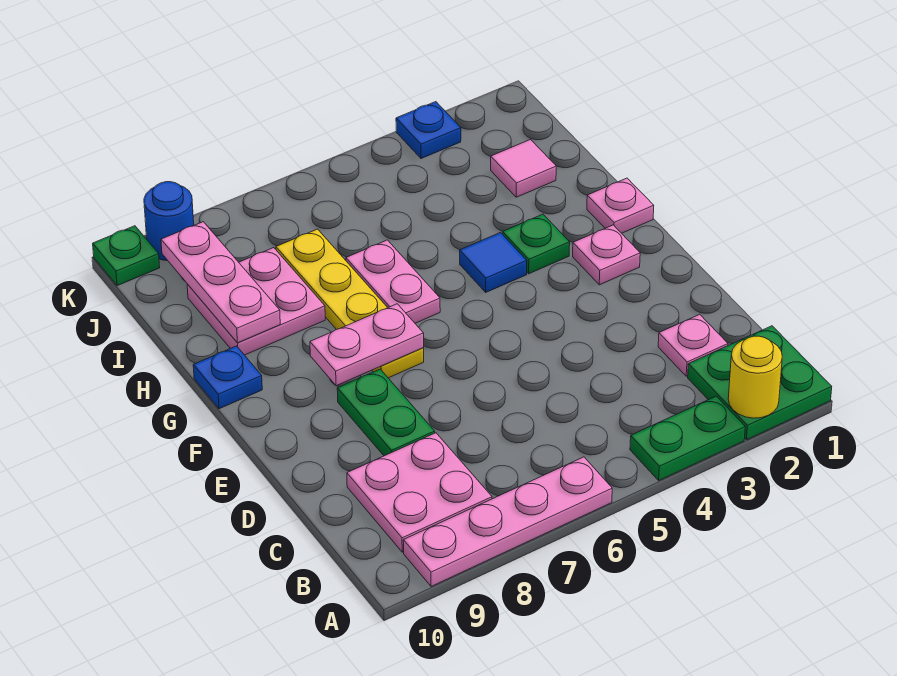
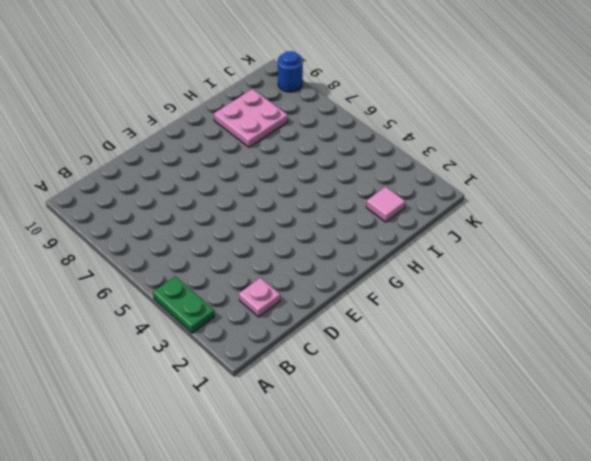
none -> green plate A1:B2 level 1
none -> pink plate A6:A9 level 1
none -> pink plate B8:C9 level 1

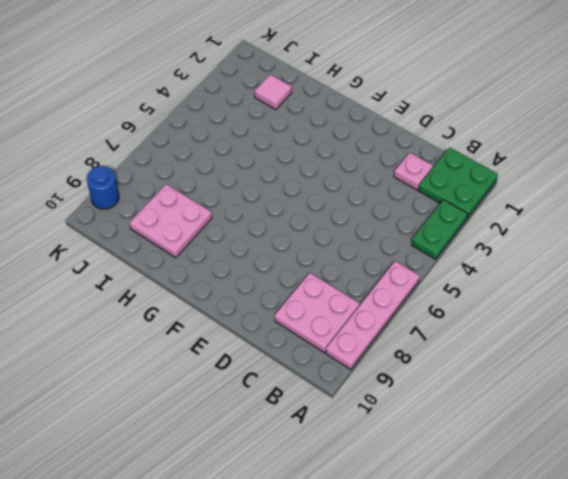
none -> green plate D8:E8 level 1
none -> pink plate F2 level 1
none -> yellow plate F7:I7 level 1

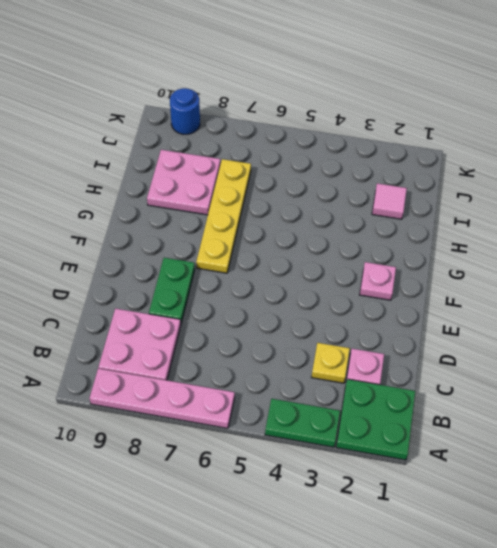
yellow plate C3 level 1 -> none
none -> pink plate G1 level 1
none -> green plate G3 level 1
none -> blue tile G4 level 1

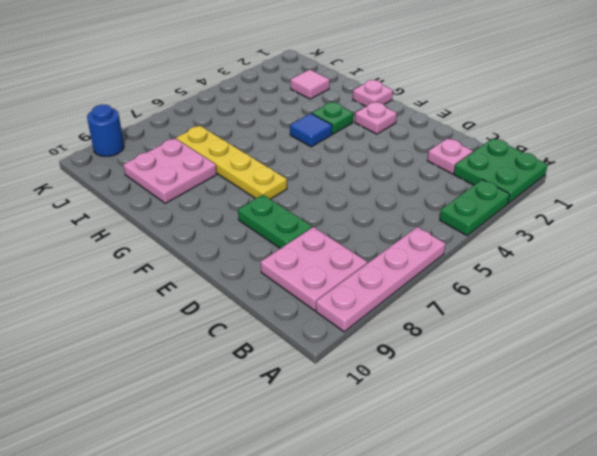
none -> pink plate G6:H6 level 1
none -> blue plate G10 level 1
none -> blue plate K3 level 1

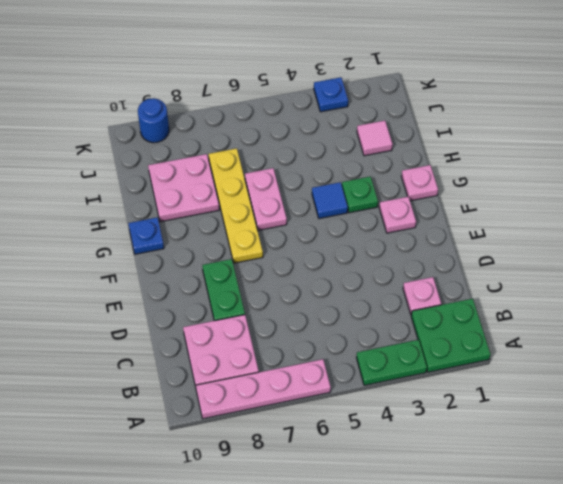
none -> green plate K10 level 1
none -> yellow round brick A2 level 2
none -> pink plate F7:F8 level 2

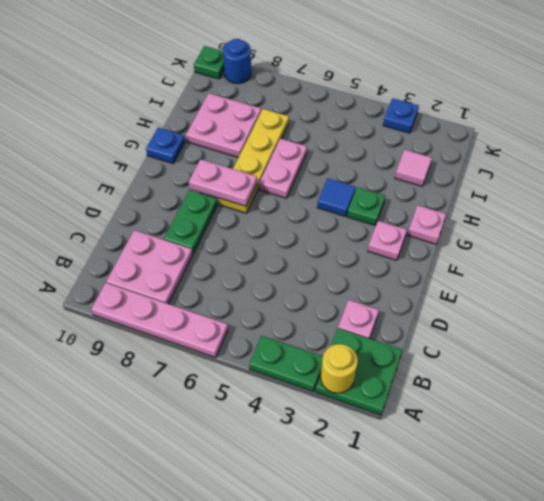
none -> pink plate H9:J9 level 2

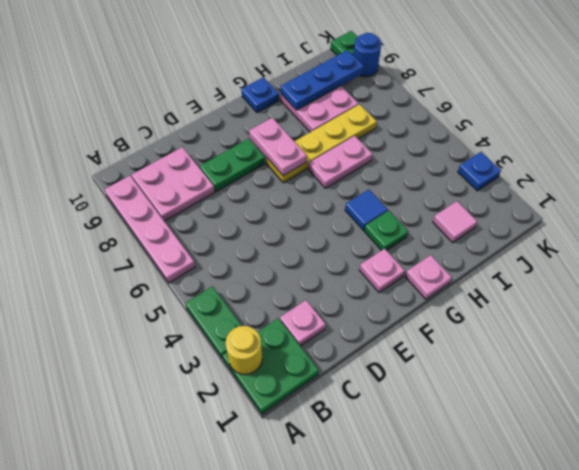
blue plate H9:J9 level 2 -> pink plate H9:J9 level 2

